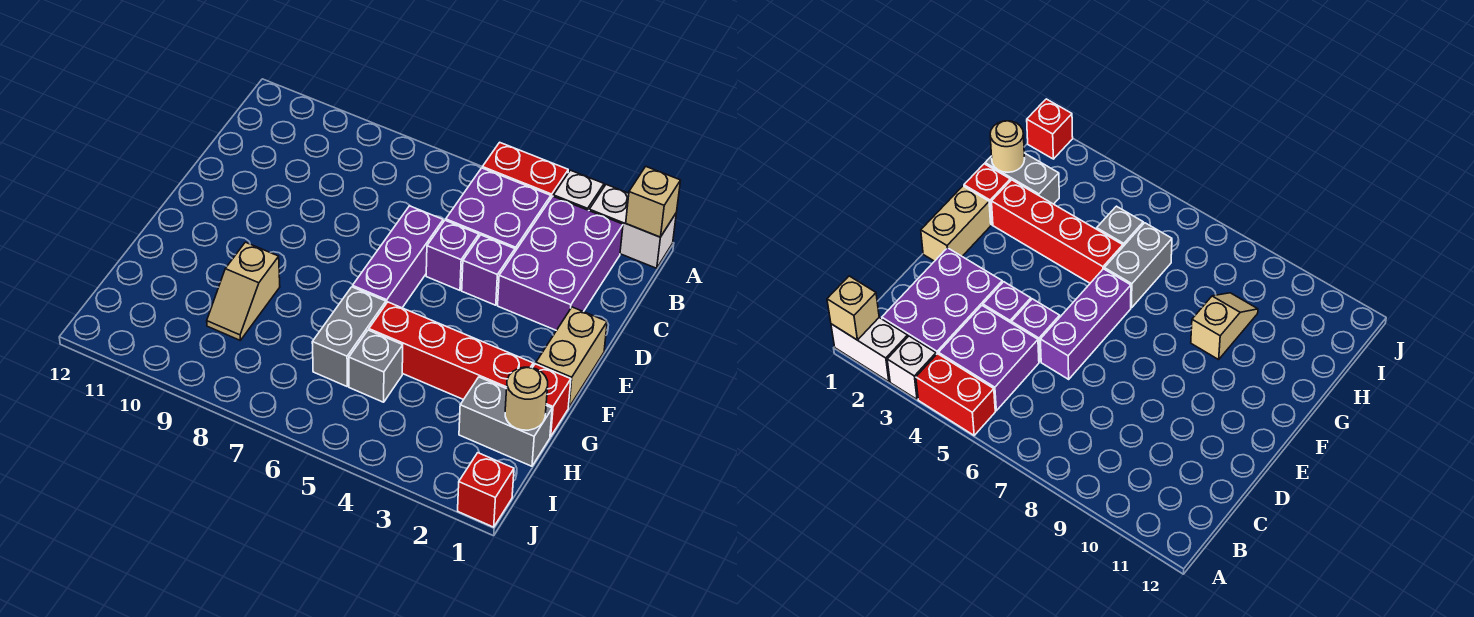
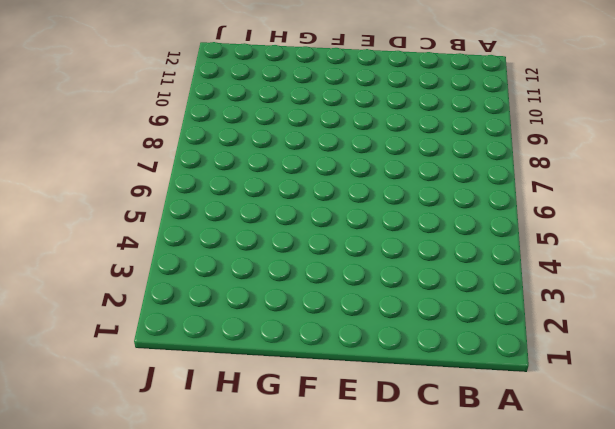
none -> white brick A1:A2 level 1
none -> white brick A3 level 1
none -> red brick A4:A5 level 1

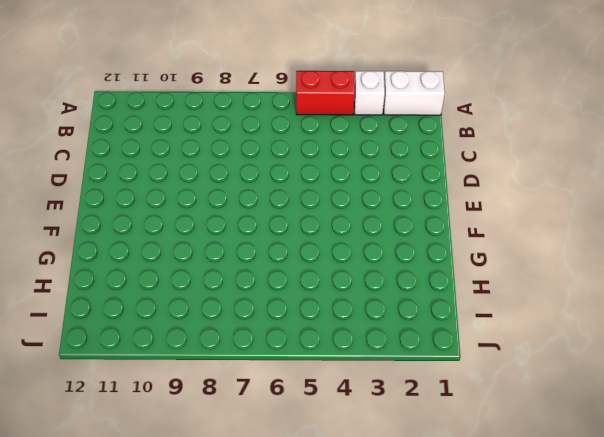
none -> purple brick B2:D3 level 1
none -> purple brick B4:C5 level 1
none -> purple brick D4 level 1

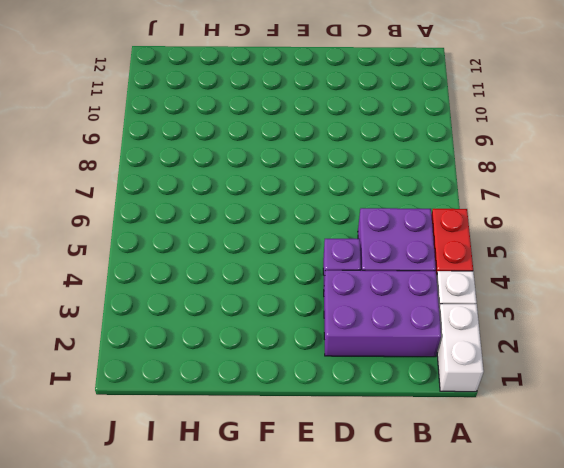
none -> purple brick D5 level 1
none -> purple brick D6:F6 level 1
none -> tan brick E1:F1 level 1

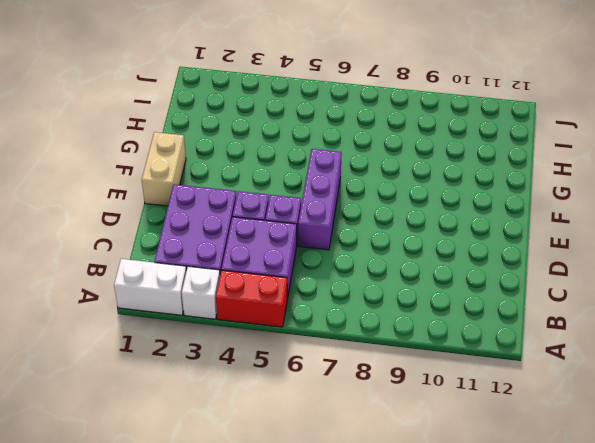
none -> red brick G1 level 1
none -> red brick G2:G5 level 1
none -> grey brick G6:H6 level 1

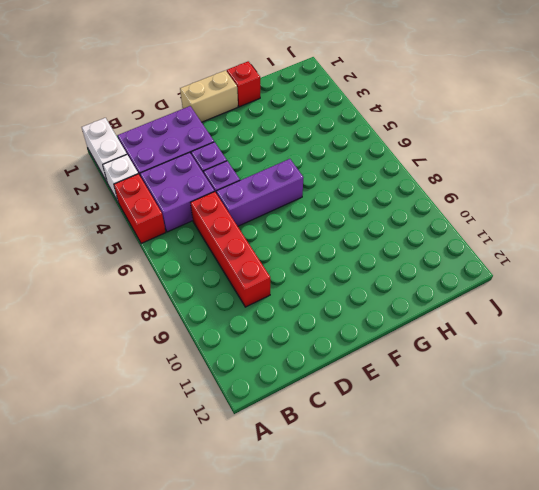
red brick C6:C9 level 1 -> red brick G2:G5 level 1
none -> grey brick G6:H6 level 1
none -> tan slope G9:H9 level 1 top G
none -> grey brick H1:H2 level 1

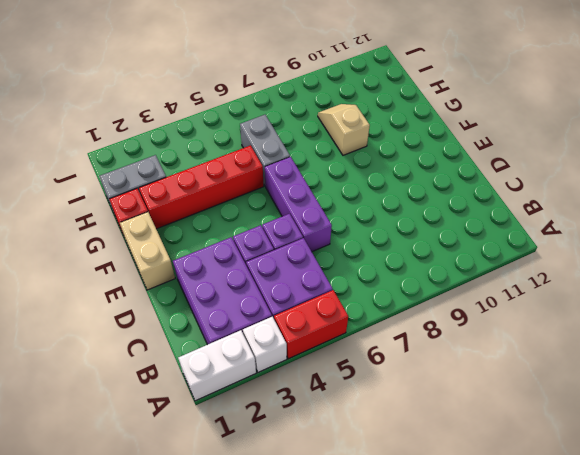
none -> grey brick H5 level 1
none -> red brick J1 level 1
none -> tan brick A1 level 2

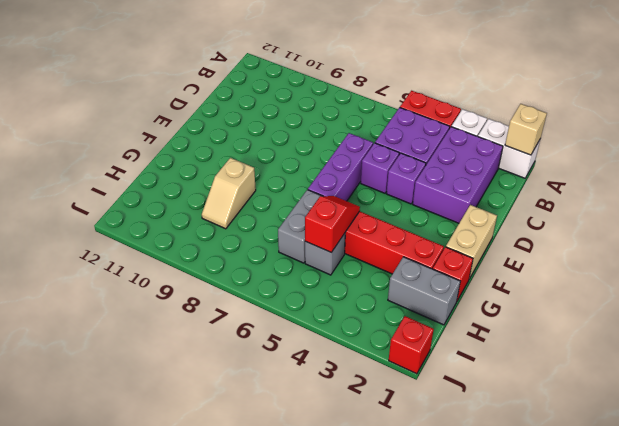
red slope G5:H5 level 2 top H -> none
none -> tan round brick H1 level 2

